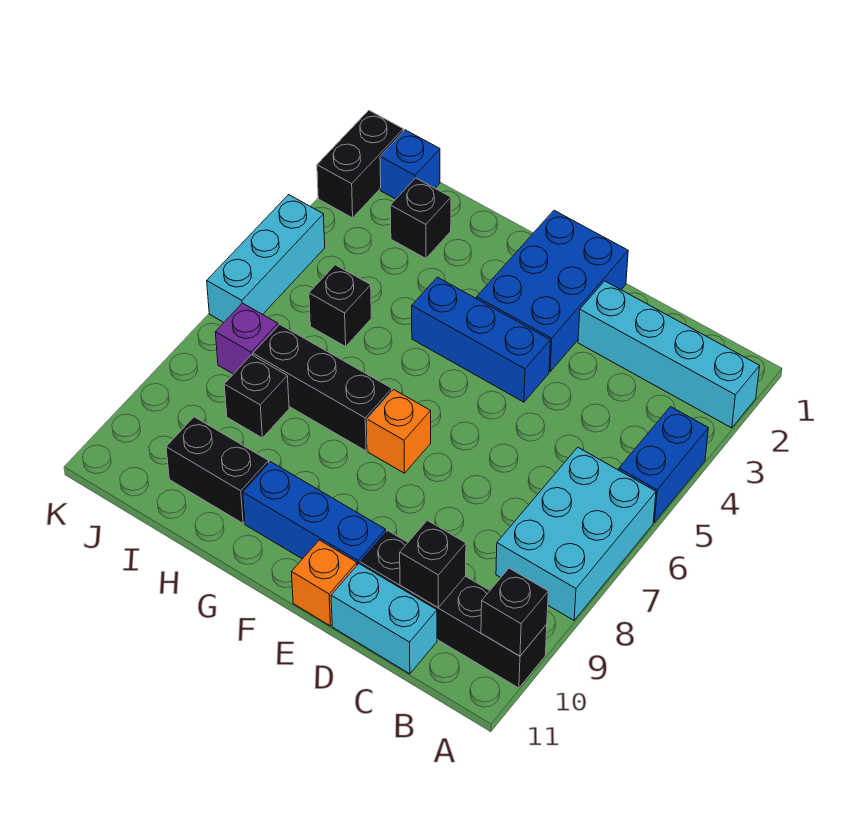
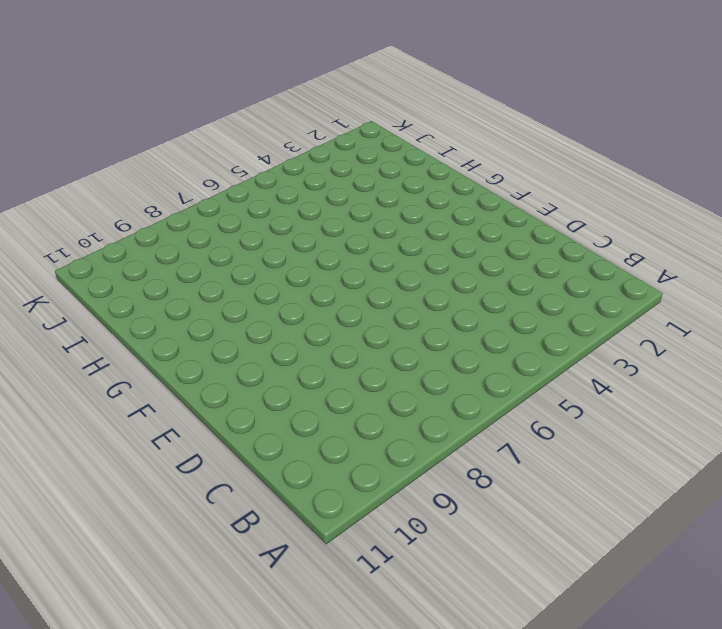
none -> cyan brick A2:D2 level 1
none -> blue brick A4:A5 level 1
none -> cyan brick A6:B8 level 1

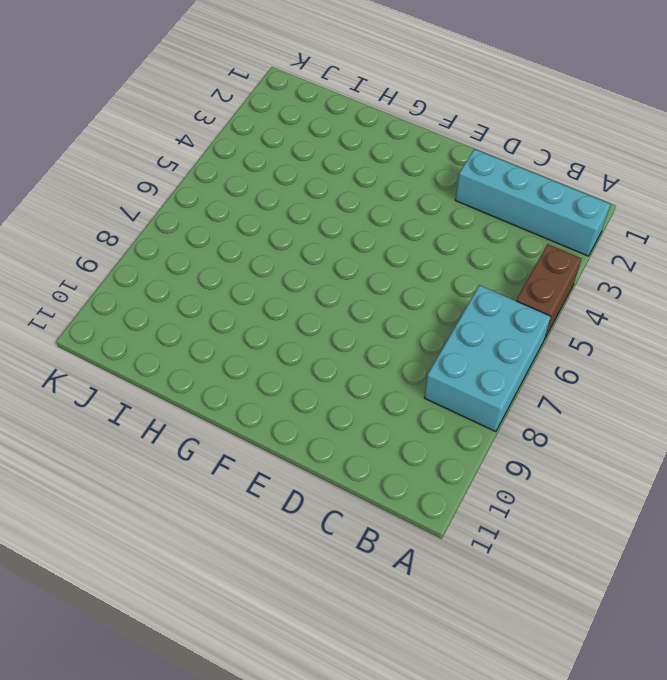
brown brick A4:A5 level 1 -> blue brick A4:A5 level 1
none -> black brick A10:D10 level 1
none -> cyan brick C11:D11 level 1
none -> blue brick E1:F3 level 1

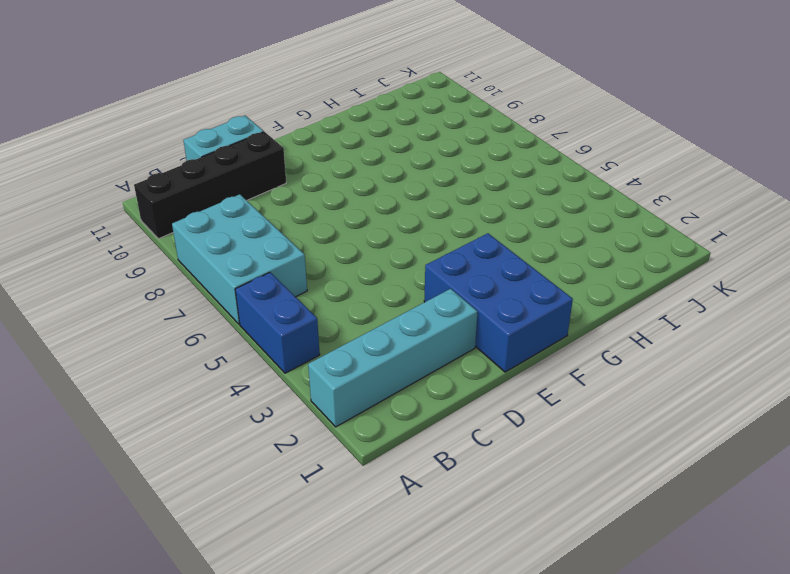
none -> blue brick E4:G4 level 1
none -> blue brick E10:G10 level 1
none -> orange brick E11 level 1

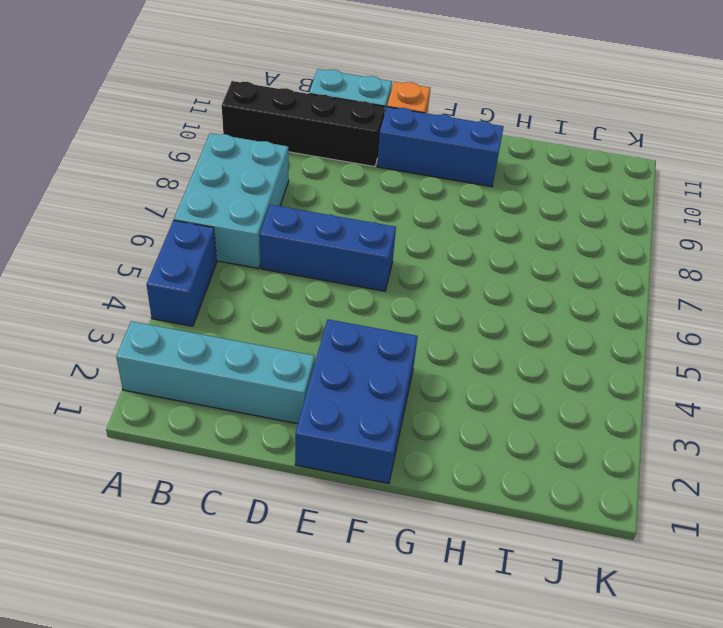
blue brick C6:E6 level 1 -> blue brick E4:G4 level 1
none -> orange brick F7 level 1
none -> black brick G7:I7 level 1
none -> black brick H10:I10 level 1

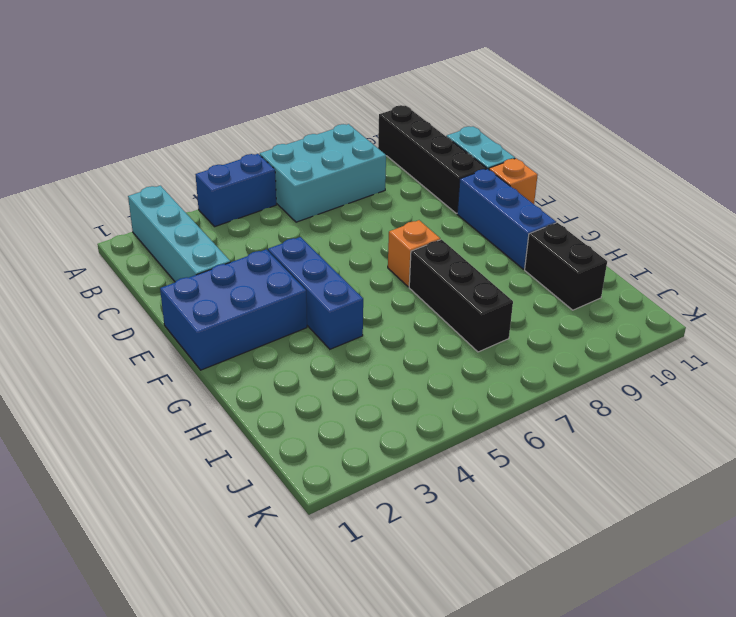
none -> black brick I2 level 1
none -> black brick I5 level 1
none -> black brick I8 level 1

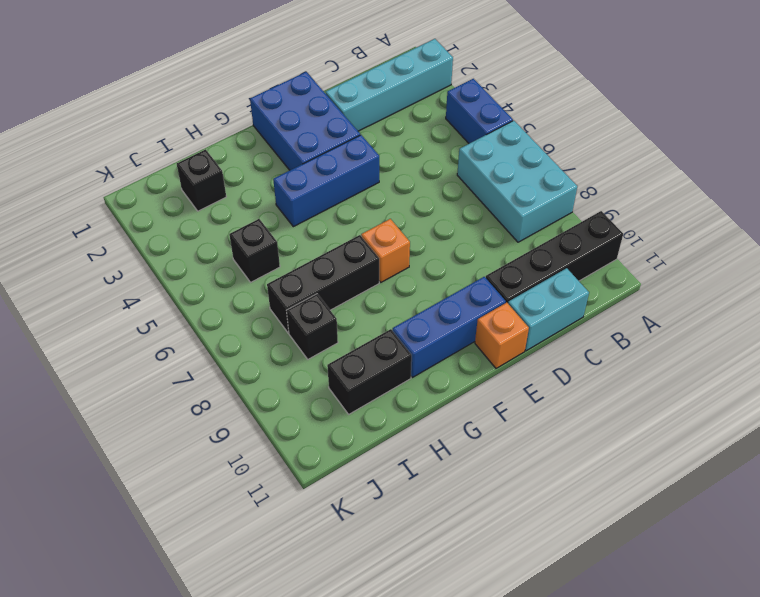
none -> blue brick J1 level 1
none -> purple brick J7 level 1
none -> black brick K1:K2 level 1

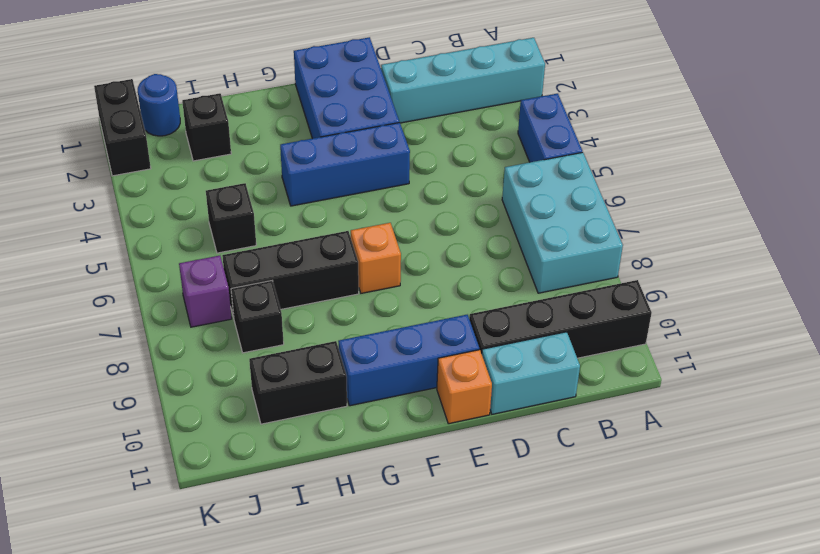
blue round brick J1 level 1 -> blue brick J1 level 1
none -> cyan brick K4:K6 level 1
none -> black brick A10 level 2
none -> black brick C10 level 2

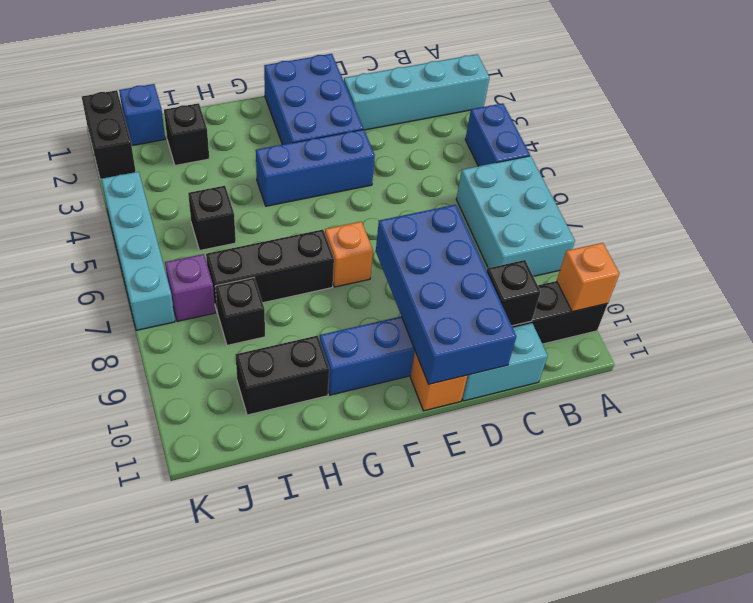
orange brick A10 level 2 -> black brick A10 level 2
blue brick D8:E11 level 2 -> none
cyan brick K4:K7 level 1 -> cyan brick K4:K6 level 1

